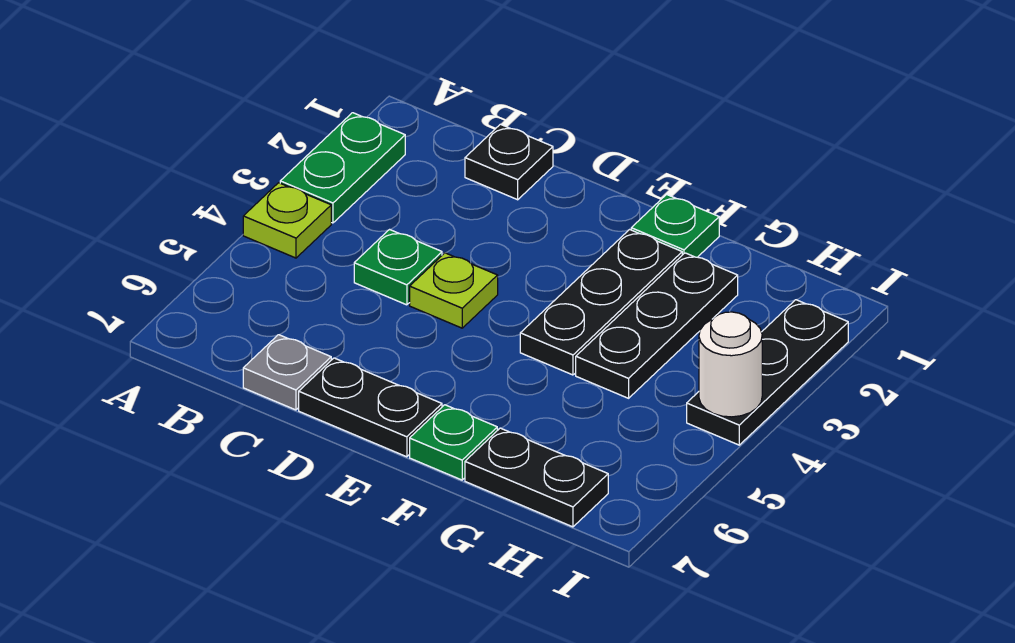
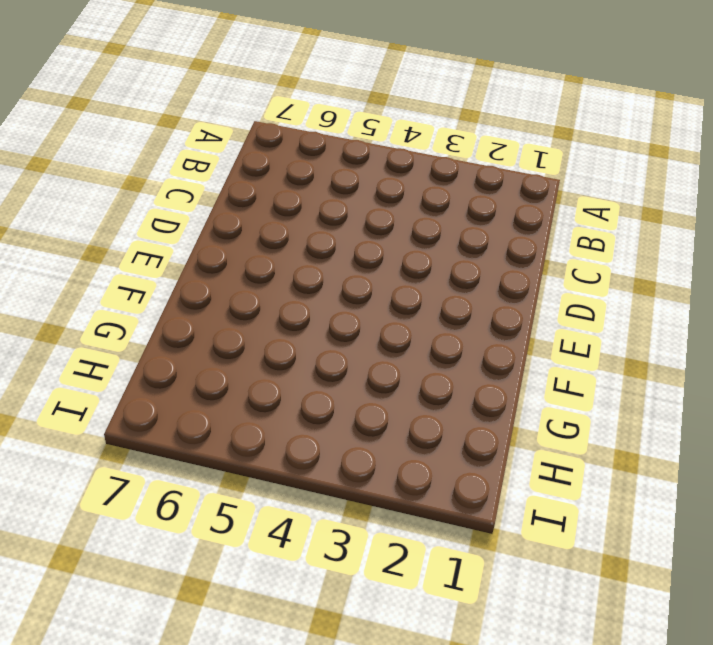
none -> green plate A2:A3 level 1
none -> lime plate A4 level 1
none -> black plate C1 level 1

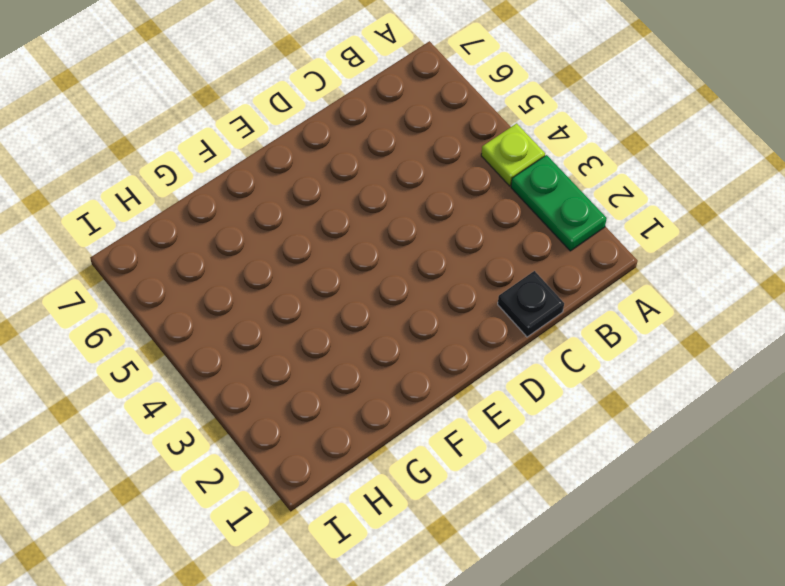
none -> green plate C4 level 1
none -> grey plate C7 level 1
none -> lime plate D4 level 1

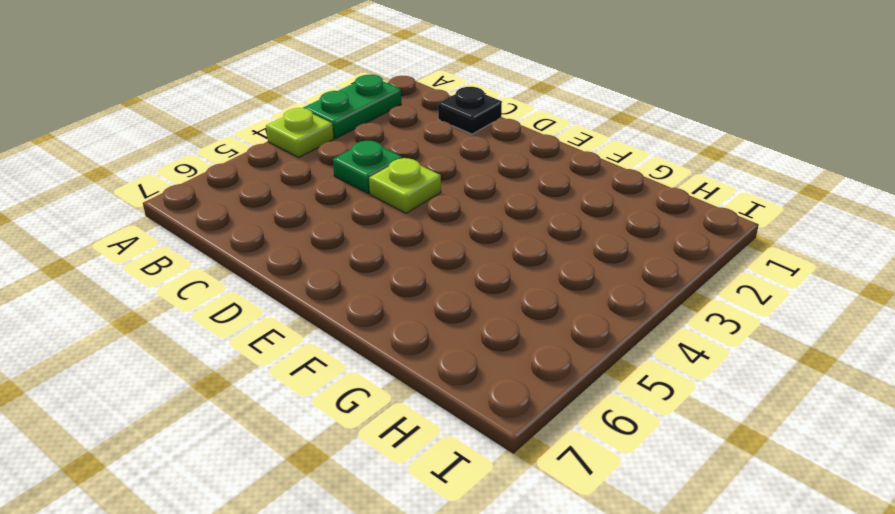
none -> grey plate C7 level 1
none -> black plate D7:E7 level 1
none -> green plate F1 level 1

